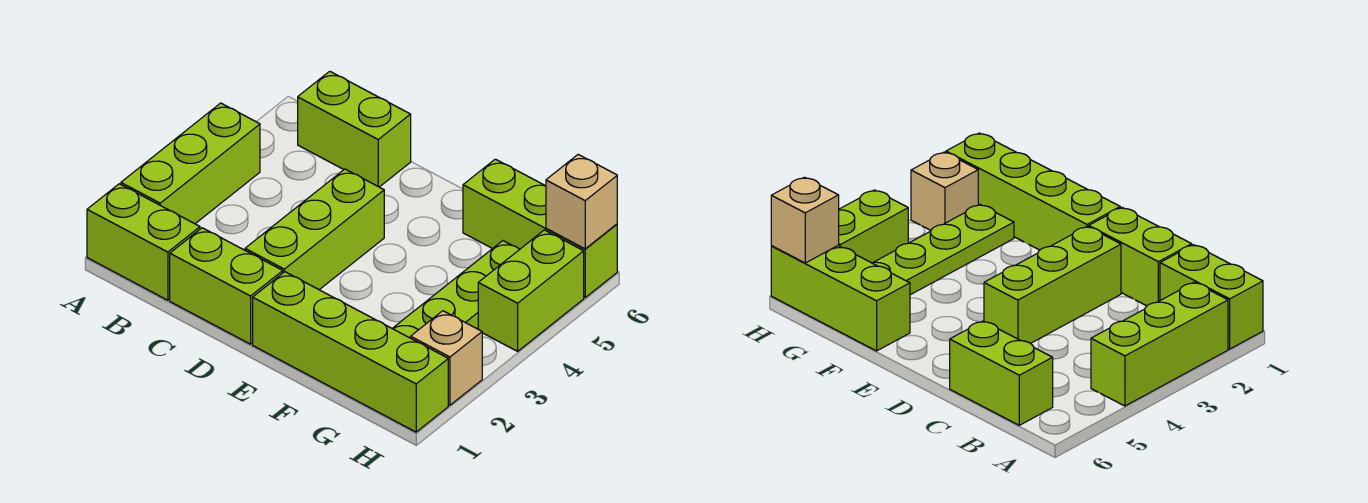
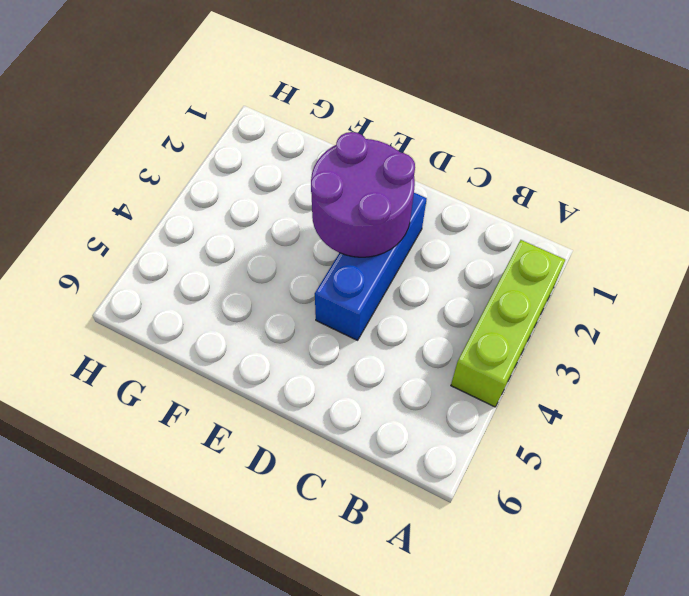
blue brick D2:D4 level 1 -> lime brick D2:D4 level 1
purple round brick D2:E3 level 2 -> none
none -> lime brick A1:B1 level 1
none -> lime brick B6:C6 level 1

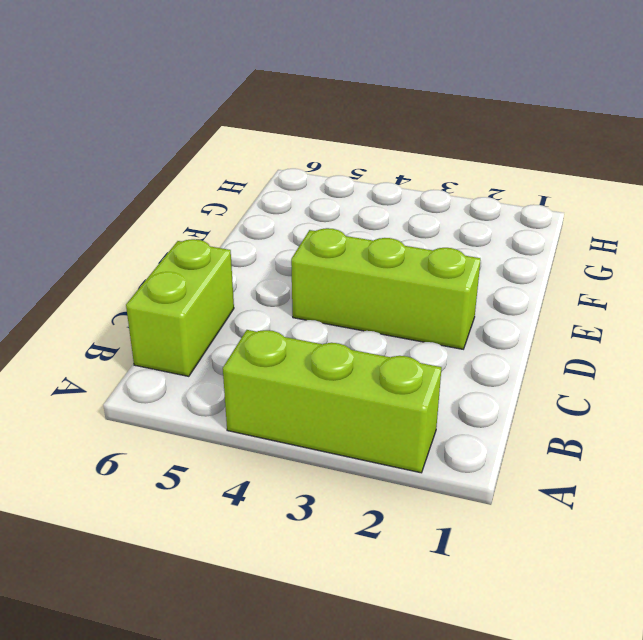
none -> lime brick A1:B1 level 1
none -> lime brick C1:D1 level 1

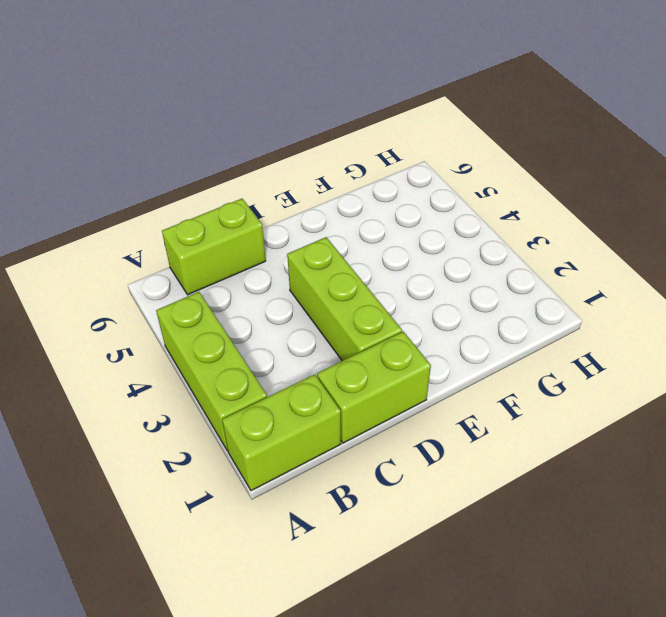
none -> lime brick E1:H1 level 1
none -> lime brick F6:H6 level 1

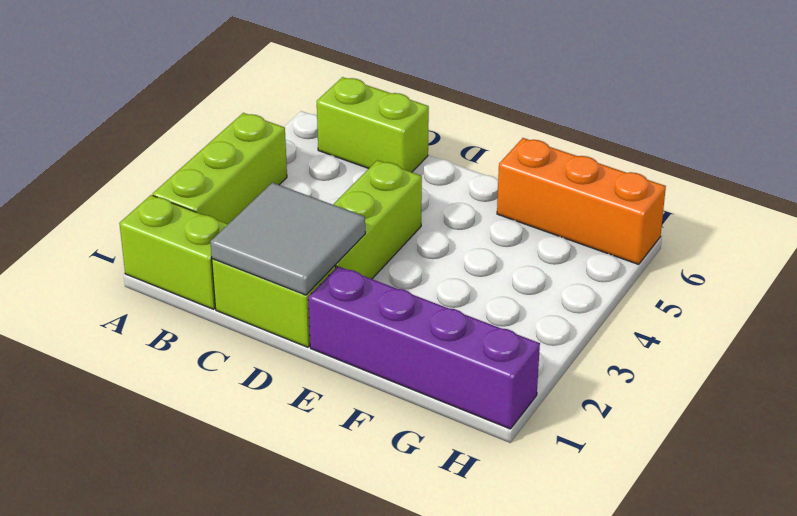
grey tile C1:D2 level 2 -> none
purple brick E1:H1 level 1 -> lime brick E1:H1 level 1
orange brick F6:H6 level 1 -> lime brick F6:H6 level 1
none -> lime plate G2:G5 level 1
none -> tan brick H2 level 1

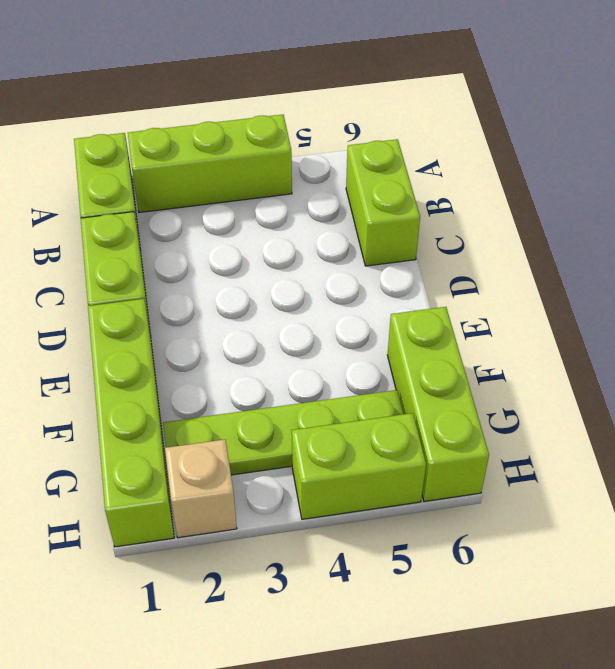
none -> lime brick D2:D4 level 1
none -> tan brick H6 level 2

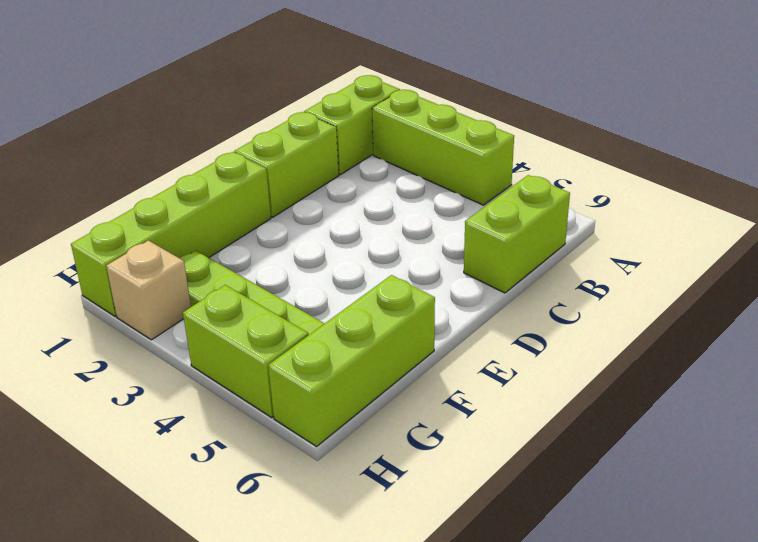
none -> lime brick D2:D4 level 1
none -> tan brick H6 level 2

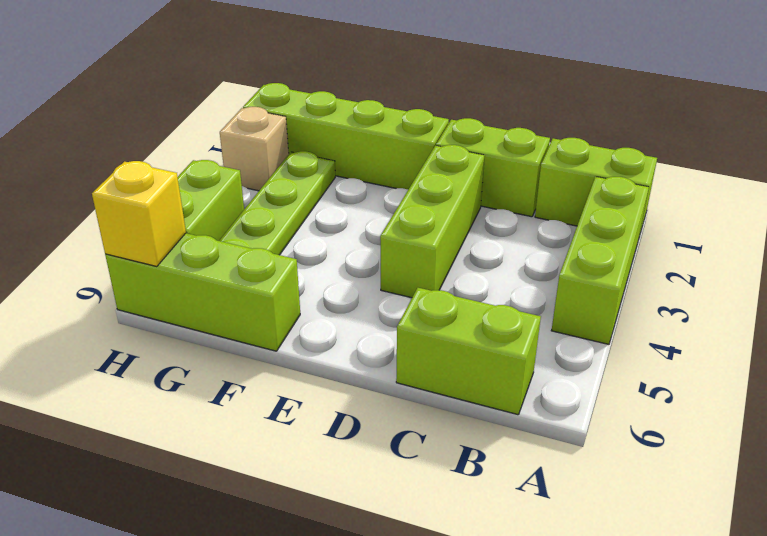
yellow brick H6 level 2 -> tan brick H6 level 2

